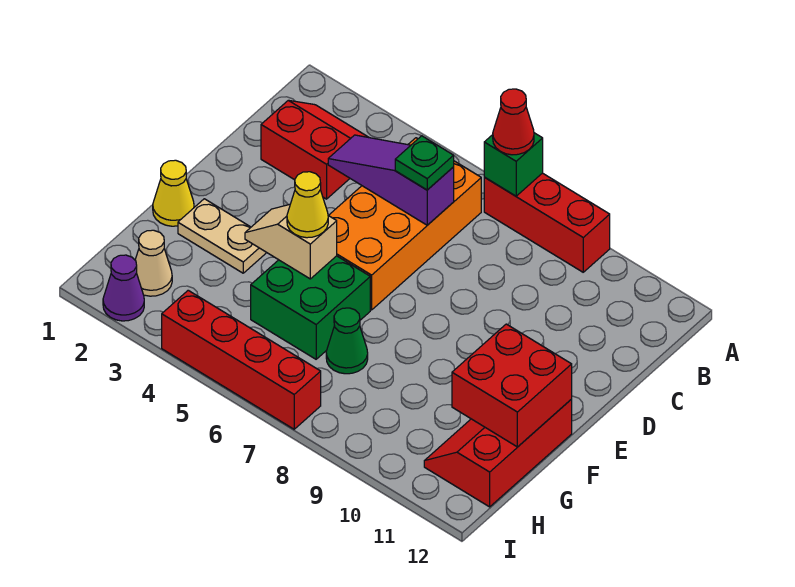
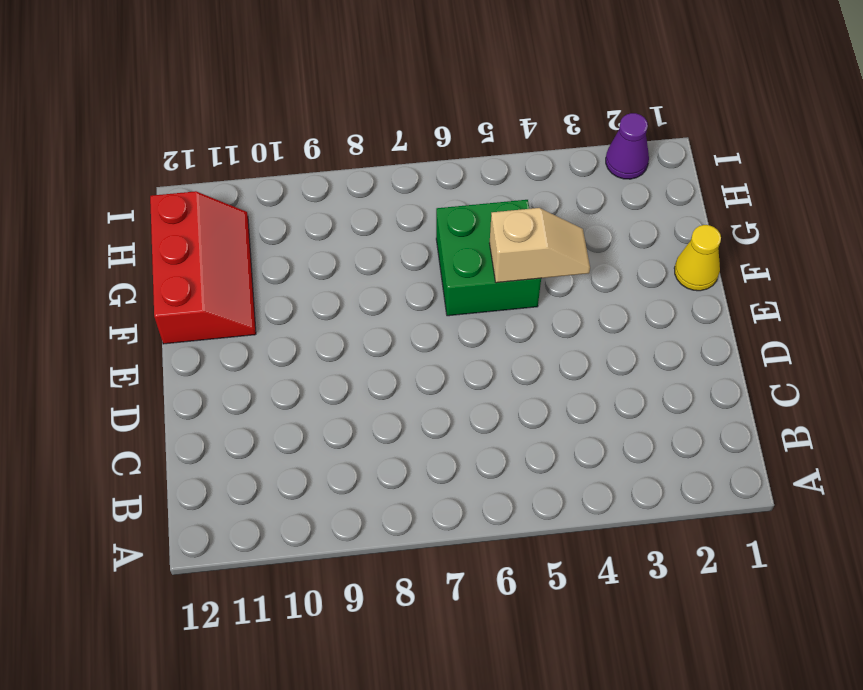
none -> red brick A7:A9 level 1
none -> red slope B2:C3 level 1 top C
none -> orange brick B5:E6 level 1

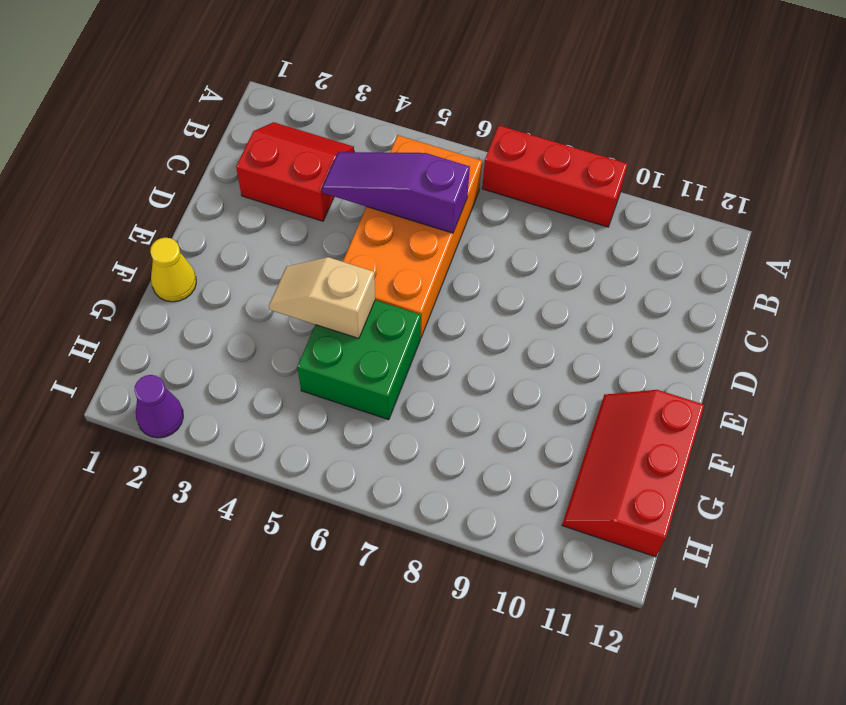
none -> tan plate F2:F3 level 1
none -> green cone G7 level 1
none -> tan cone H2 level 1

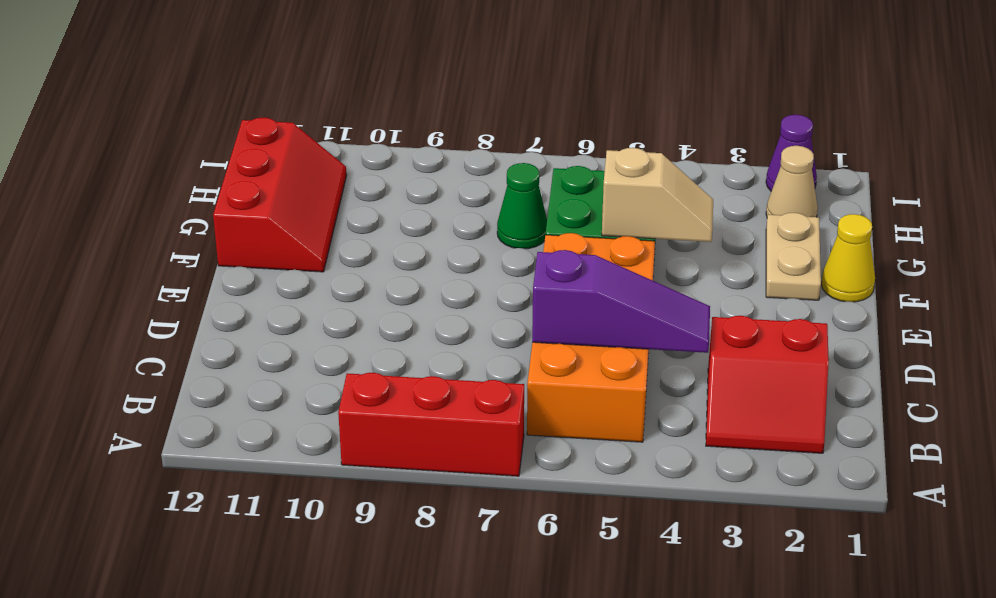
tan plate F2:G2 level 1 -> tan plate F2:F3 level 1
none -> red brick I4:I7 level 1
none -> green brick A7 level 2
none -> red brick F11:G12 level 2

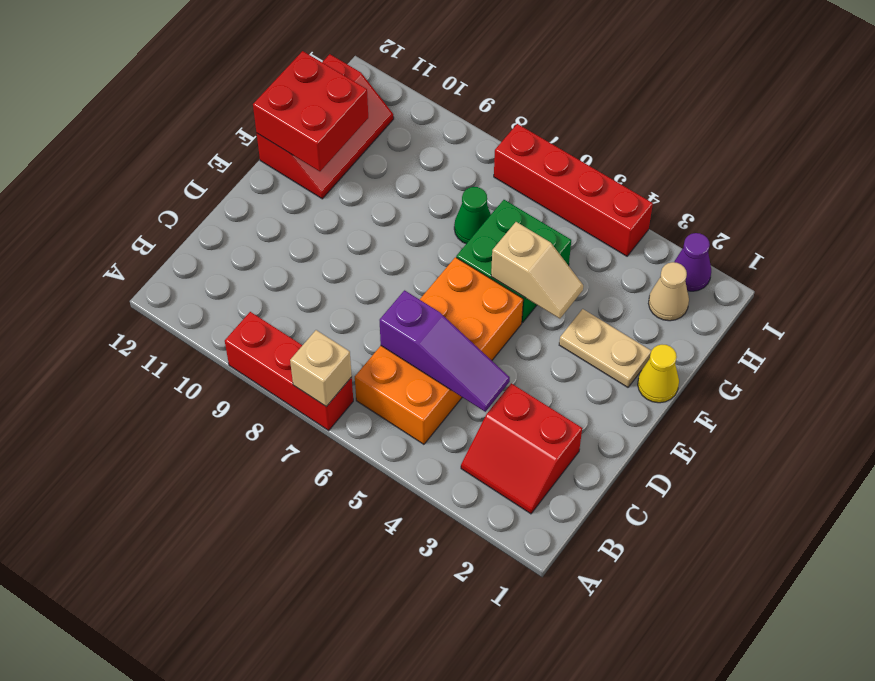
tan brick A7 level 2 -> green brick A7 level 2
none -> red cone A7 level 3
none -> green plate C6 level 3
none -> yellow cone F5 level 3

